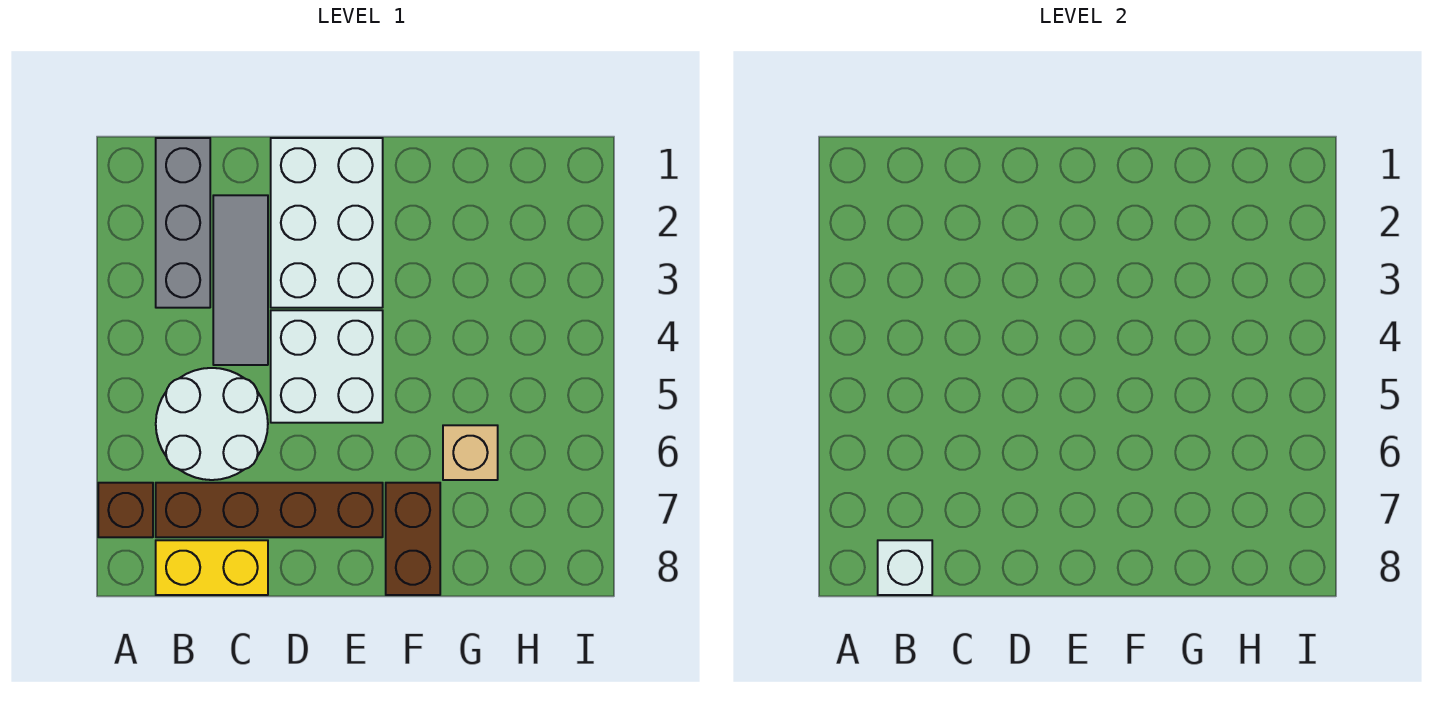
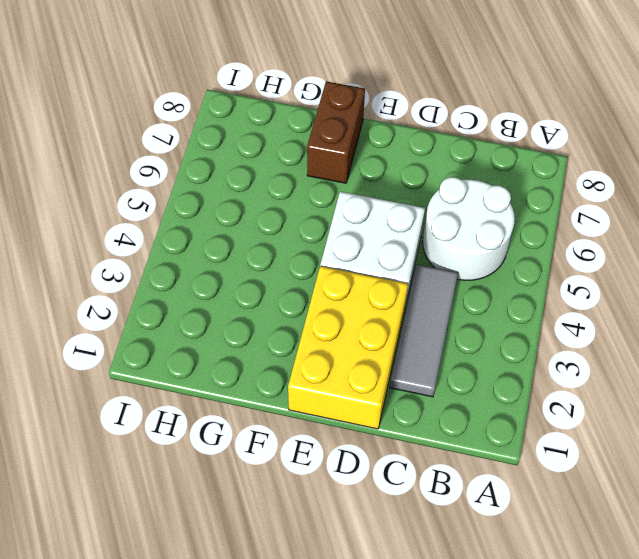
yellow brick D1:E3 level 1 -> white brick D1:E3 level 1
none -> brown brick A7 level 1
none -> grey brick B1:B3 level 1

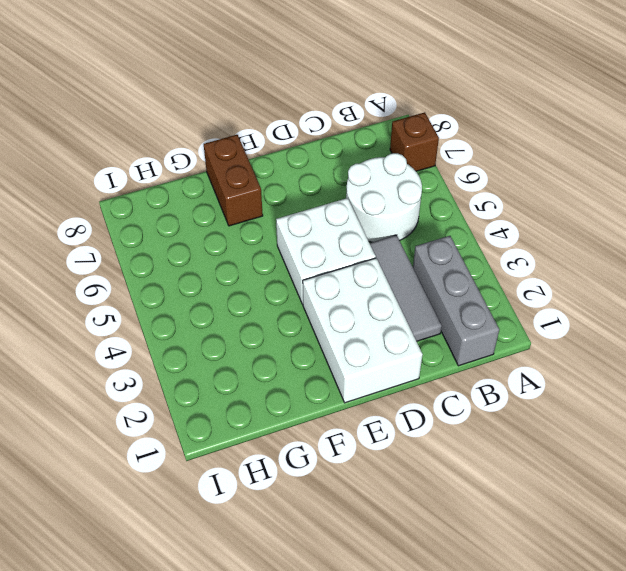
none -> brown brick B7:E7 level 1
none -> yellow brick B8:C8 level 1

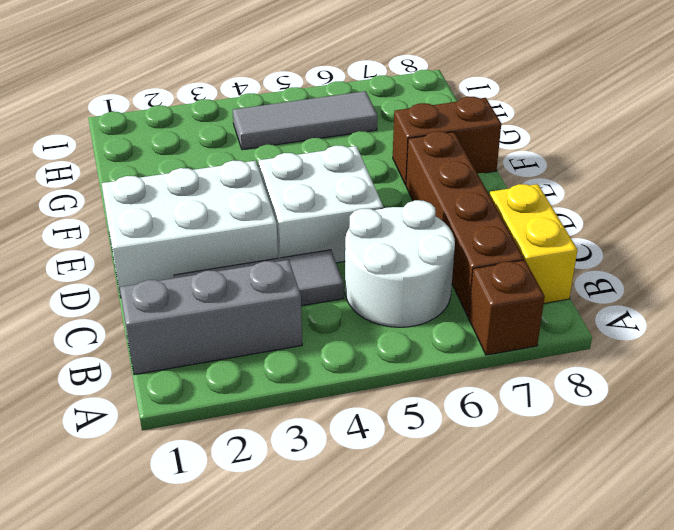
grey tile H4:H6 level 1 -> none
none -> tan brick G6 level 1
none -> white brick B8 level 2

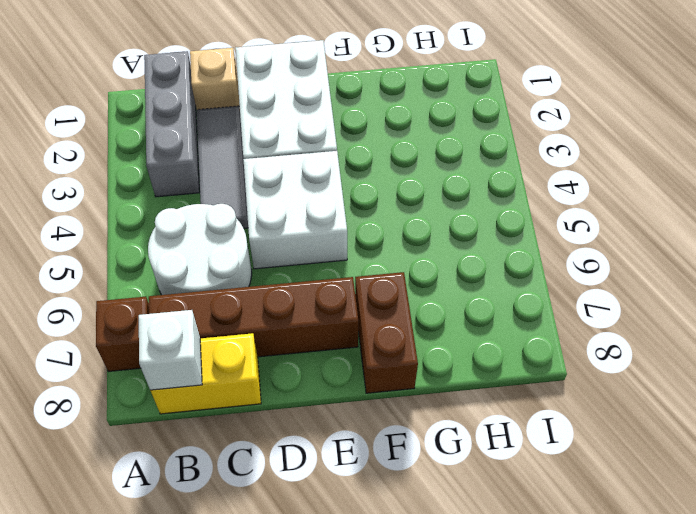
tan brick C1 level 1 -> tan brick G6 level 1

